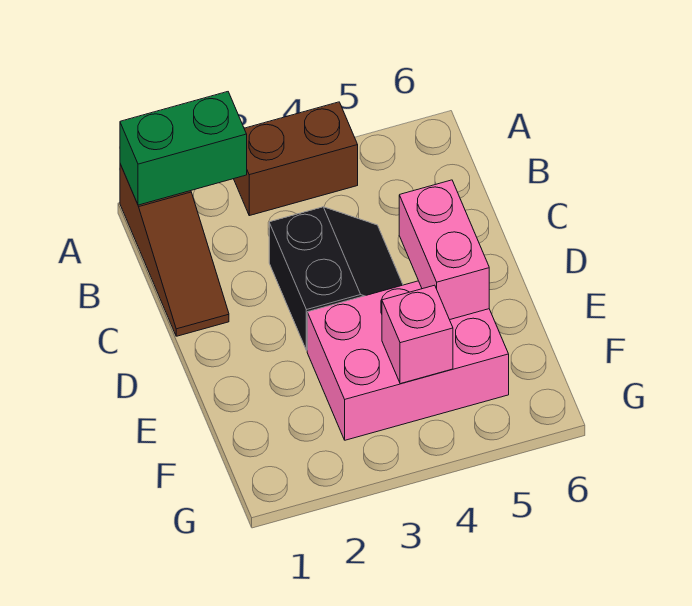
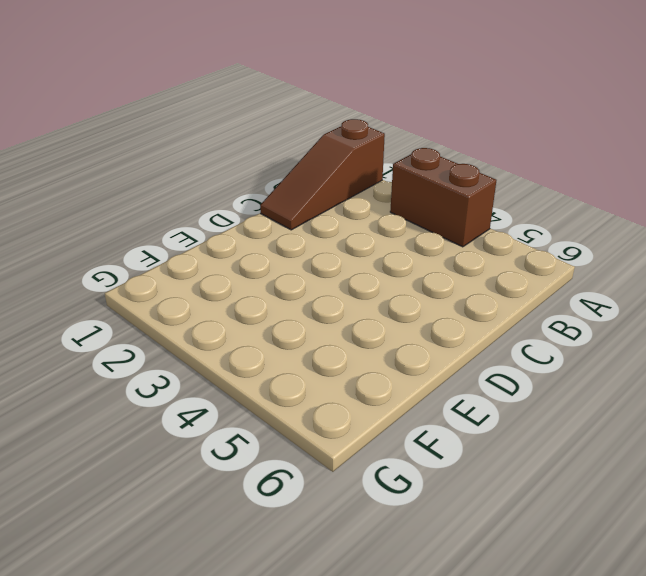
none -> black slope C3:D4 level 1 top 3
none -> pink brick E3:F5 level 1

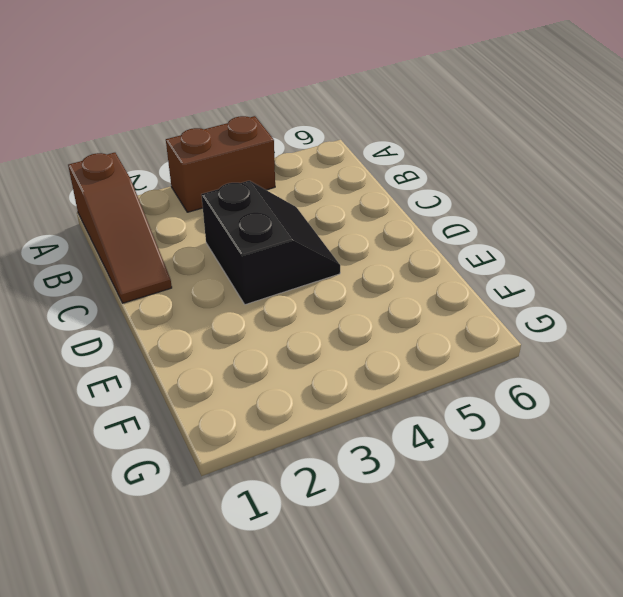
none -> pink brick E3:F5 level 1
none -> green brick A1:A2 level 2

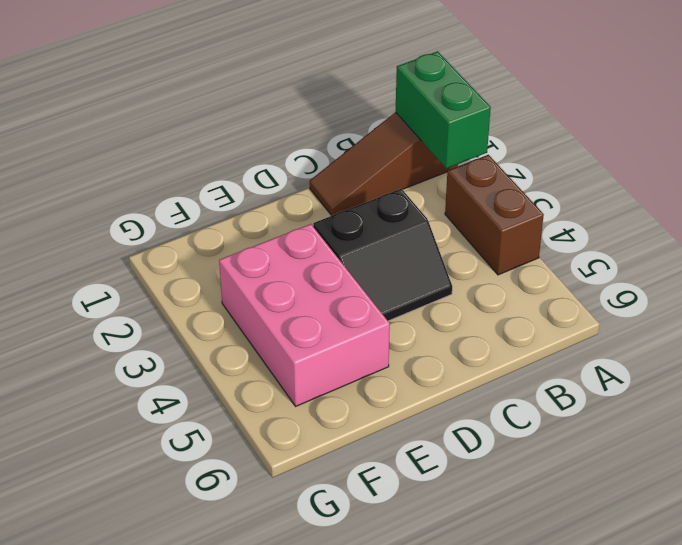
none -> pink brick D5:E5 level 2
none -> pink brick F4 level 2

